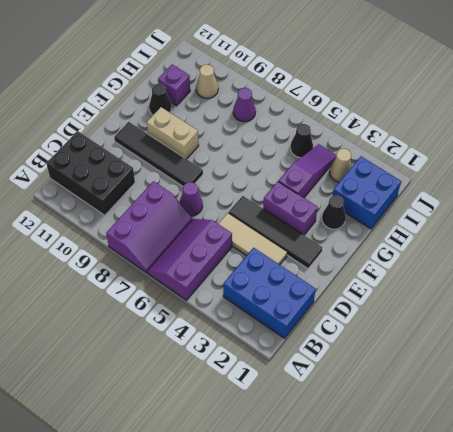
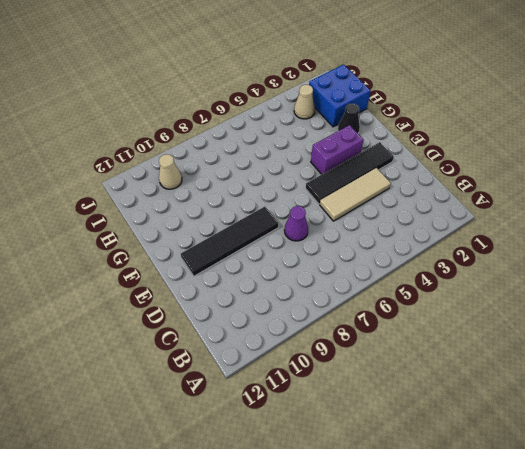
none -> purple slope A5:C6 level 1 top 5
none -> purple slope A7:C8 level 1 top 8
none -> blue brick B1:C3 level 1

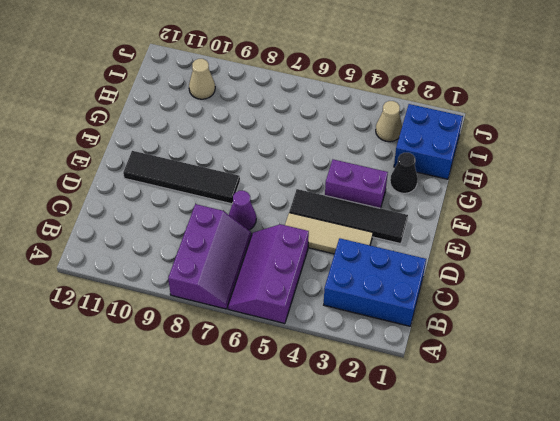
none -> black brick B10:C12 level 1
none -> tan brick F9:F10 level 1
none -> purple slope G4:I4 level 1 top G

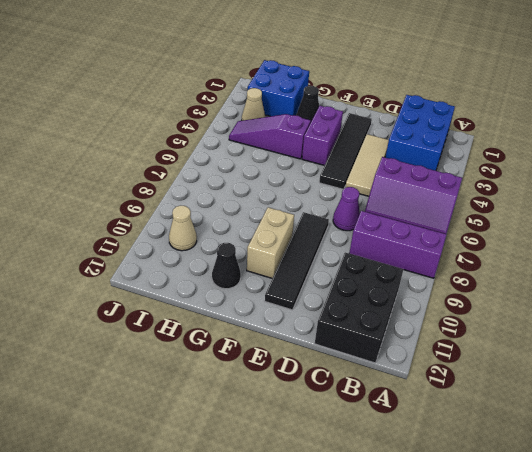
none -> purple brick H11 level 1
none -> black cone I5 level 1
none -> purple cone I8 level 1

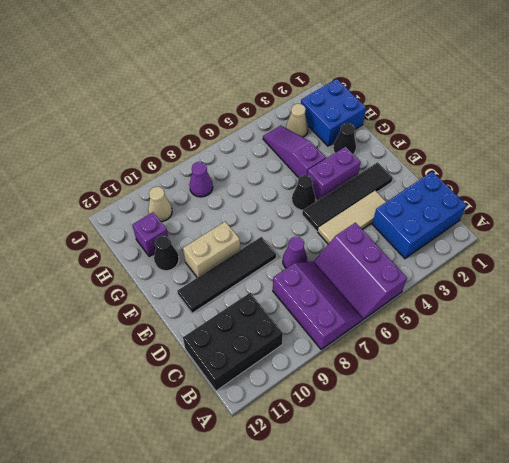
black cone F5 level 1 -> black cone I5 level 1

